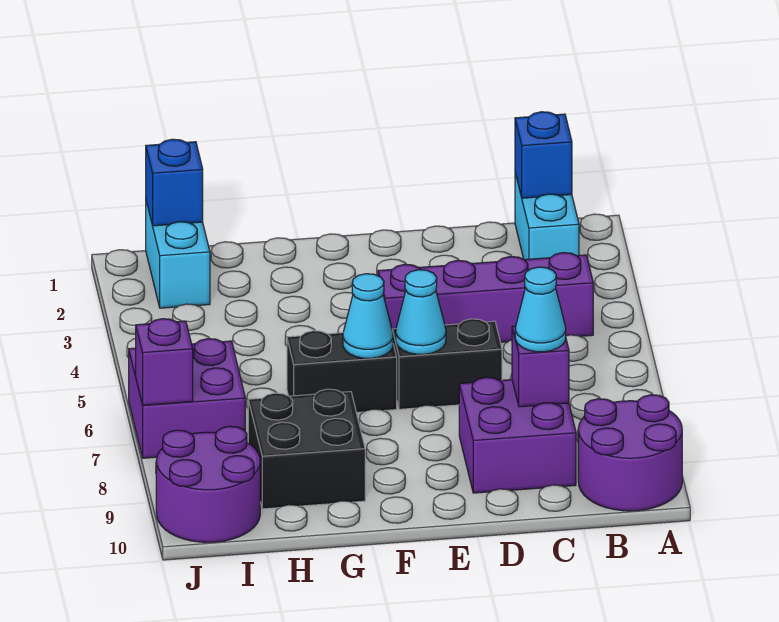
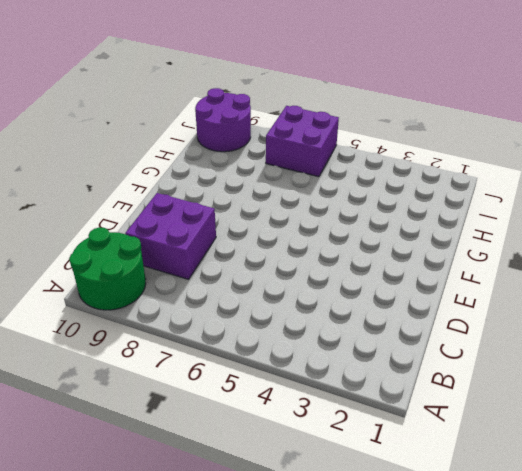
green round brick A9:B10 level 1 -> purple round brick A9:B10 level 1
none -> cyan brick B1:B2 level 1
none -> purple brick B4:E4 level 1
none -> black brick D6:E6 level 1

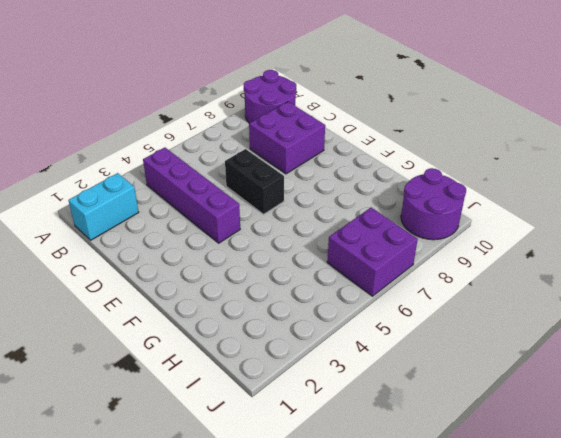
none -> black brick F6:G6 level 1
none -> black brick G8:H9 level 1
none -> cyan brick I1:I2 level 1

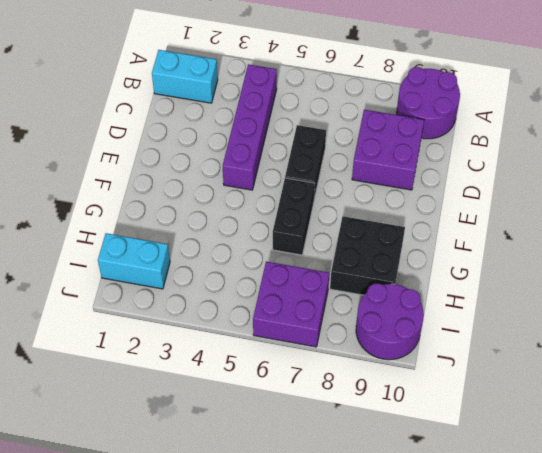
none -> blue brick B1 level 2
none -> purple brick C8 level 2
none -> cyan cone E6 level 2

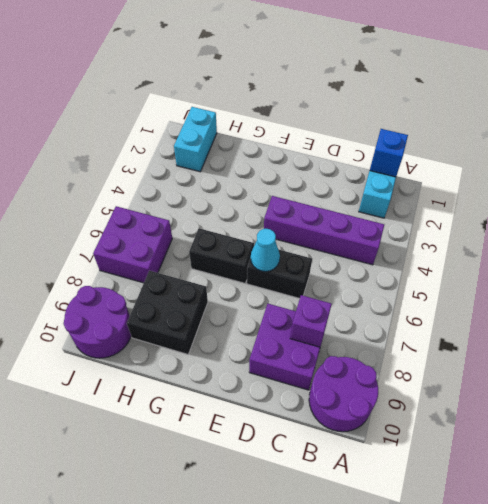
none -> cyan cone F6 level 2
none -> blue brick I1 level 2
none -> purple brick J7 level 2

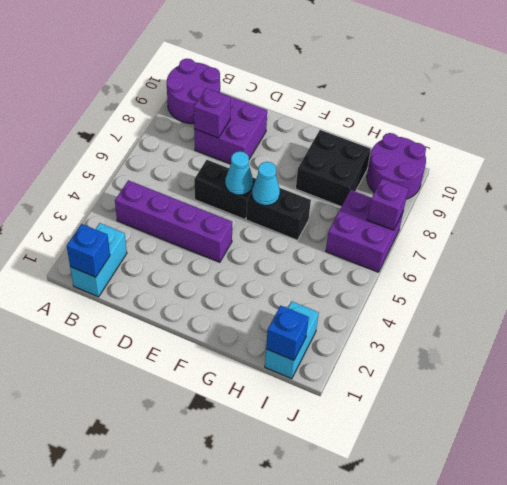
none -> cyan cone C8 level 3

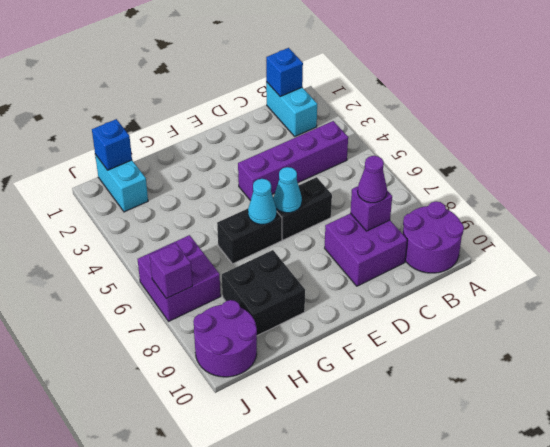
purple cone C8 level 3 -> cyan cone C8 level 3

